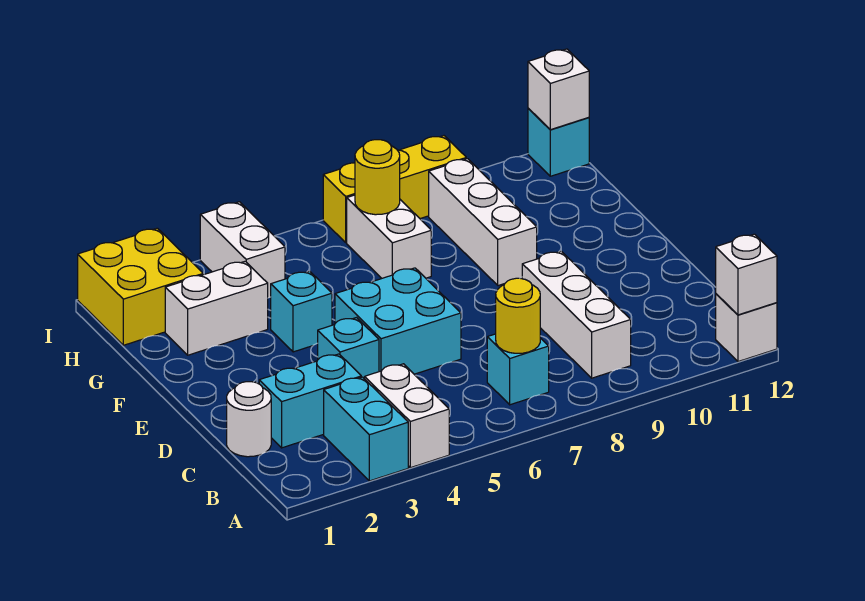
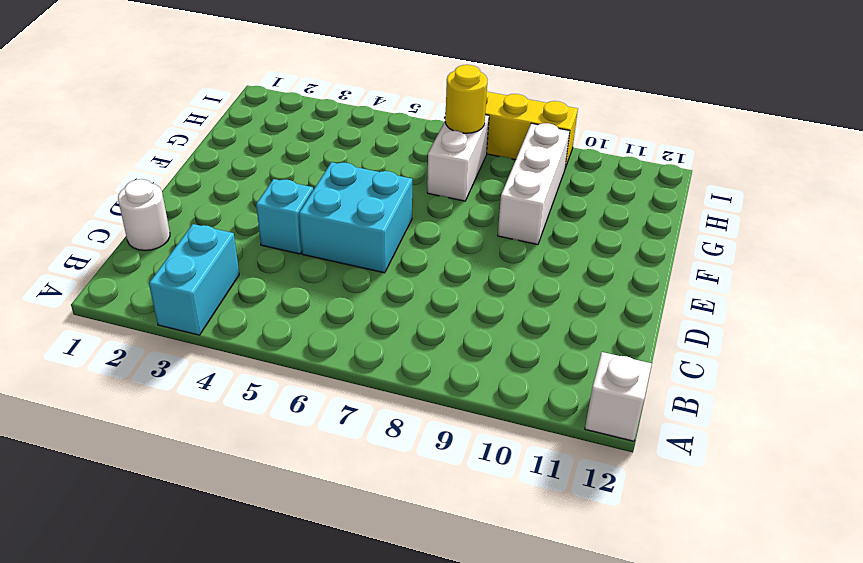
none -> white brick A4:B4 level 1
none -> cyan brick B7 level 1
none -> white brick B9:D9 level 1

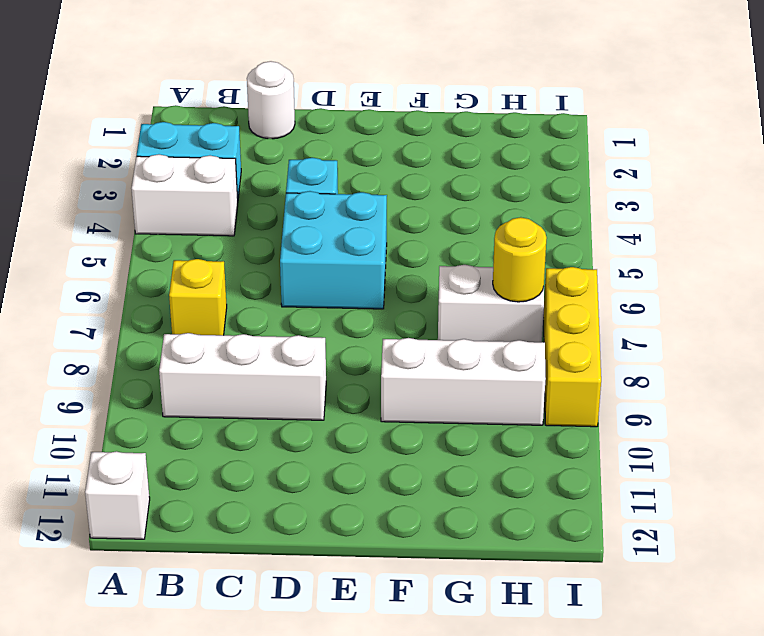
yellow brick B7 level 1 -> cyan brick B7 level 1
none -> cyan brick C2:C3 level 1
none -> cyan brick F4 level 1
none -> white brick G2:G3 level 1

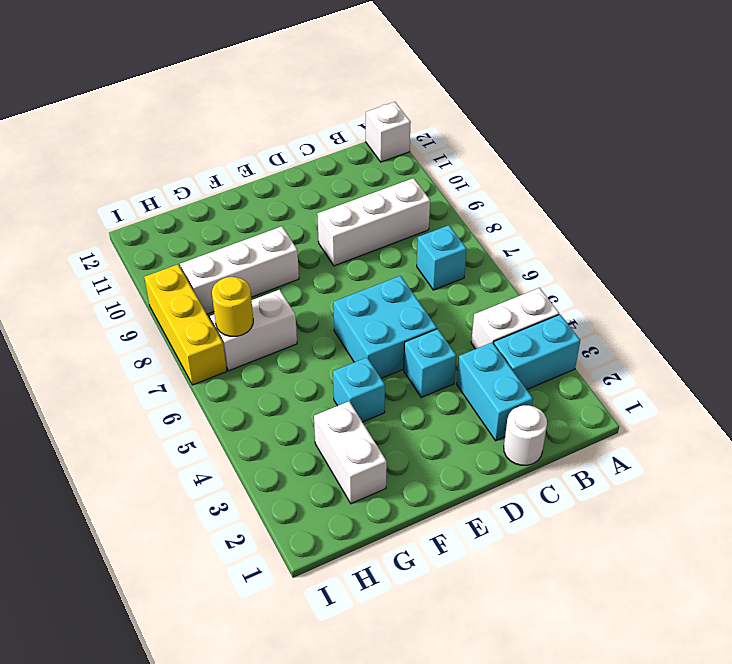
none -> yellow brick H1:I2 level 1
none -> white brick H4:I4 level 1
none -> cyan brick I12 level 1

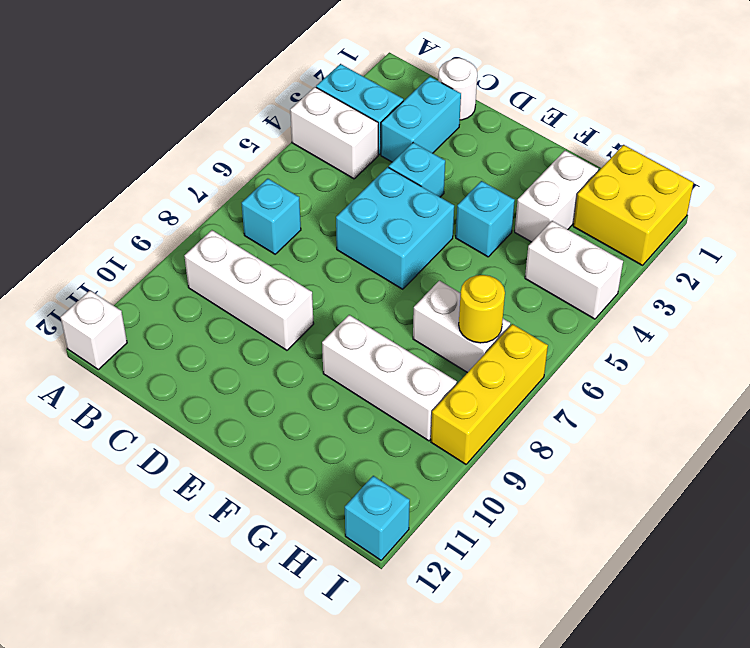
none -> white brick A12 level 2
none -> yellow round brick B7 level 2
none -> white brick I12 level 2

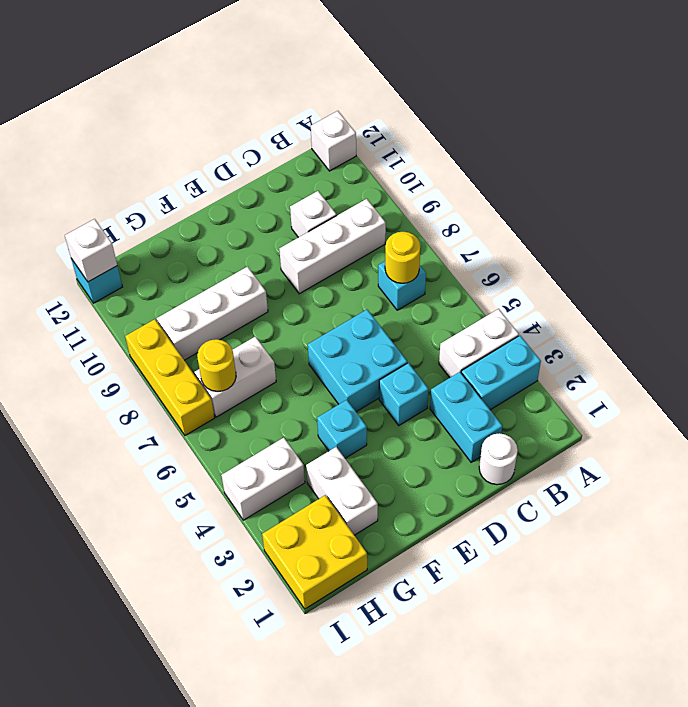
white brick C10 level 1 -> white brick A12 level 2

